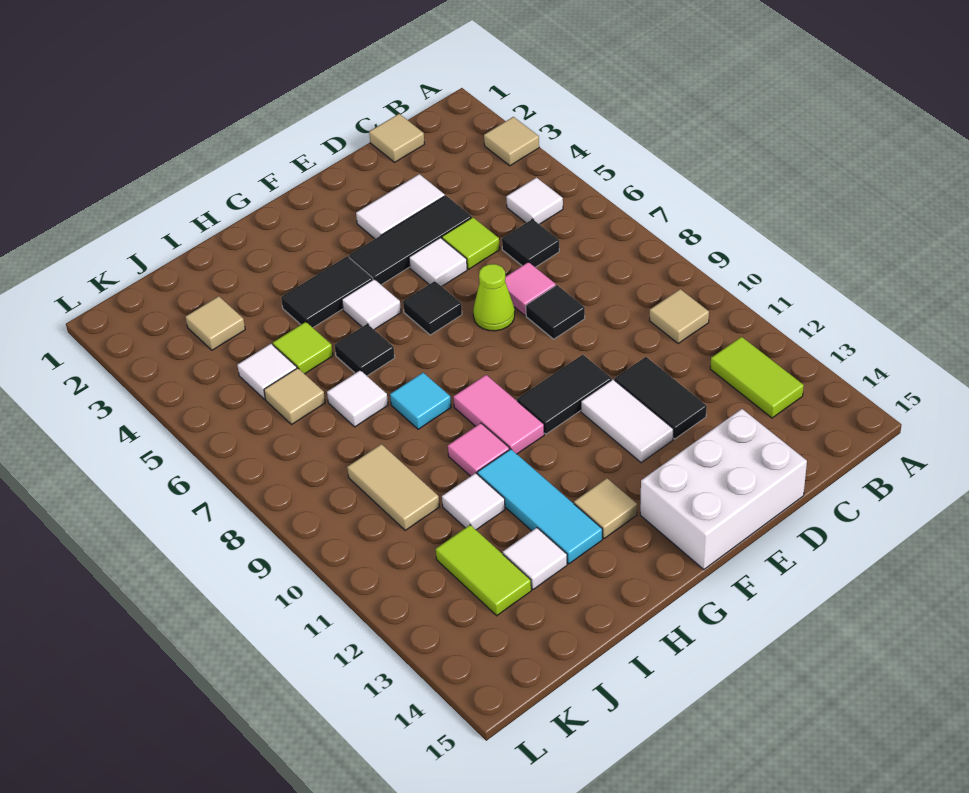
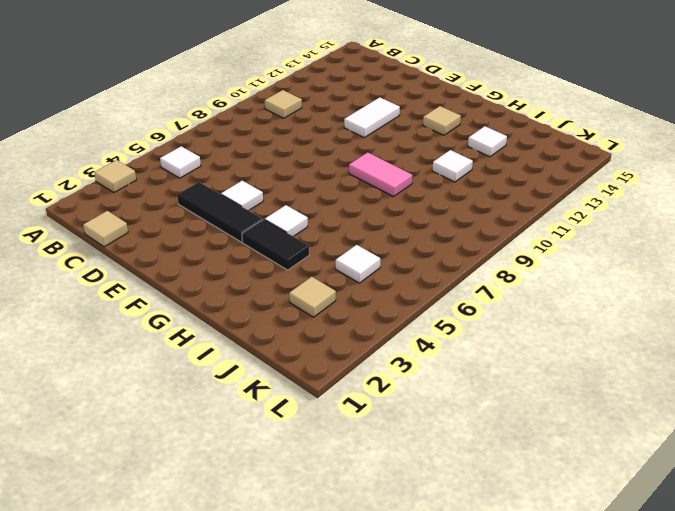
pink tile G9:H9 level 1 -> pink tile G9:G10 level 1
none -> lime tile B12:B13 level 1
none -> black tile C6 level 1
none -> white tile D3:E3 level 1
none -> lime tile D5 level 1

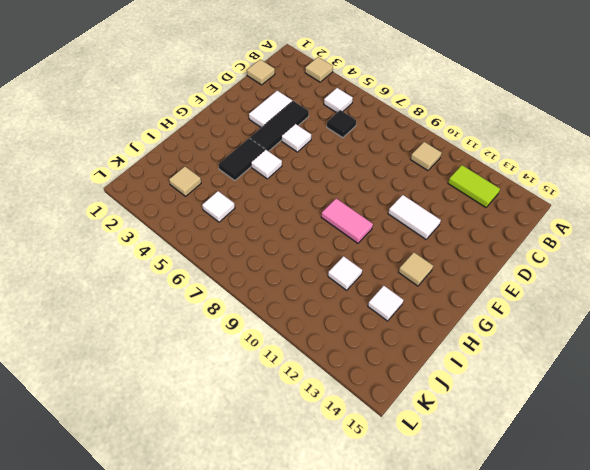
none -> lime tile D5 level 1
none -> pink tile D7 level 1
none -> black tile D8 level 1
none -> black tile D11:D12 level 1

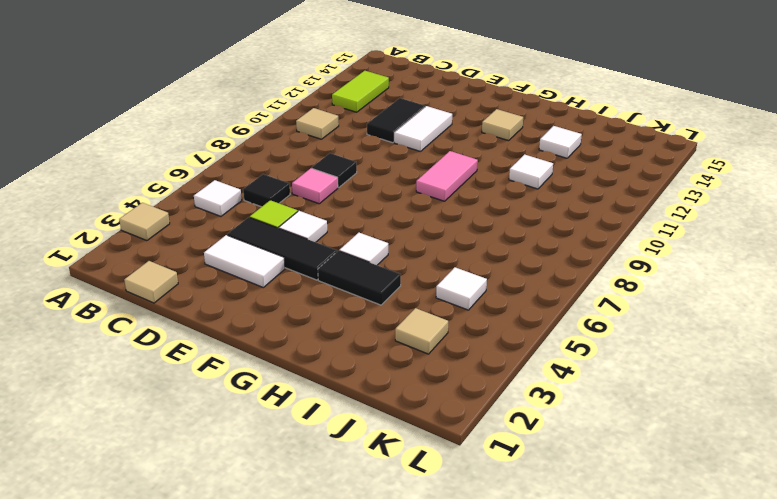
none -> white brick D14:F15 level 1
none -> lime cone E7 level 1
none -> black tile E10:F10 level 1
none -> black tile F6 level 1

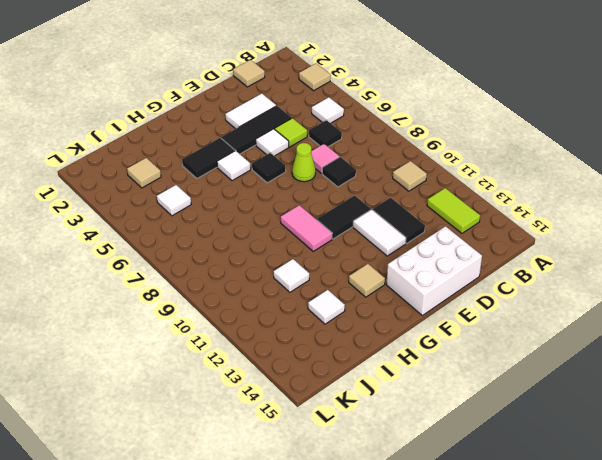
none -> black tile H6 level 1
none -> cyan tile H8 level 1
none -> pink tile H10 level 1
none -> cyan tile H11:H13 level 1

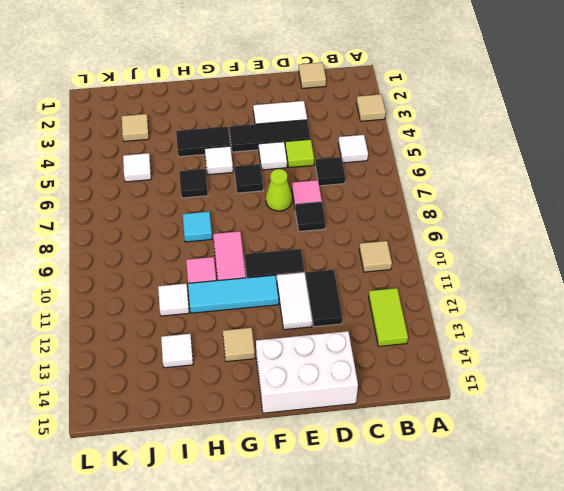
cyan tile F11:H11 level 1 -> cyan tile H11:H13 level 1
none -> lime tile I5 level 1
none -> white tile I7 level 1
none -> tan tile J6 level 1
none -> tan tile J9:J10 level 1

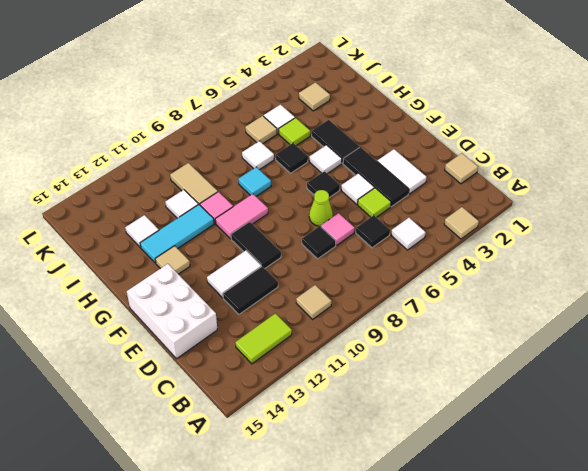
tan tile I10:J10 level 1 -> tan tile J9:J10 level 1
none -> lime tile J12:J13 level 1

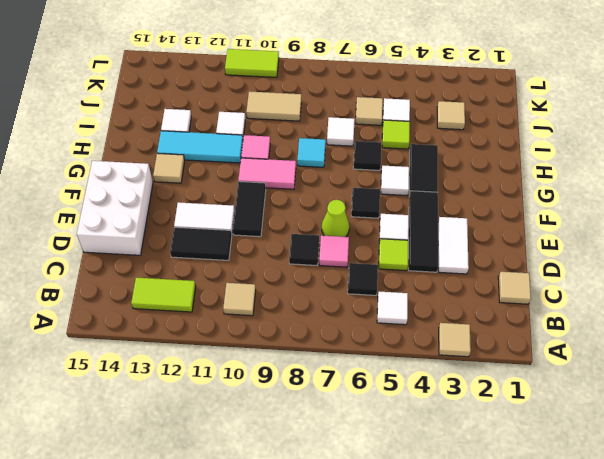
lime tile L10:L11 level 1 -> lime tile J12:J13 level 1

